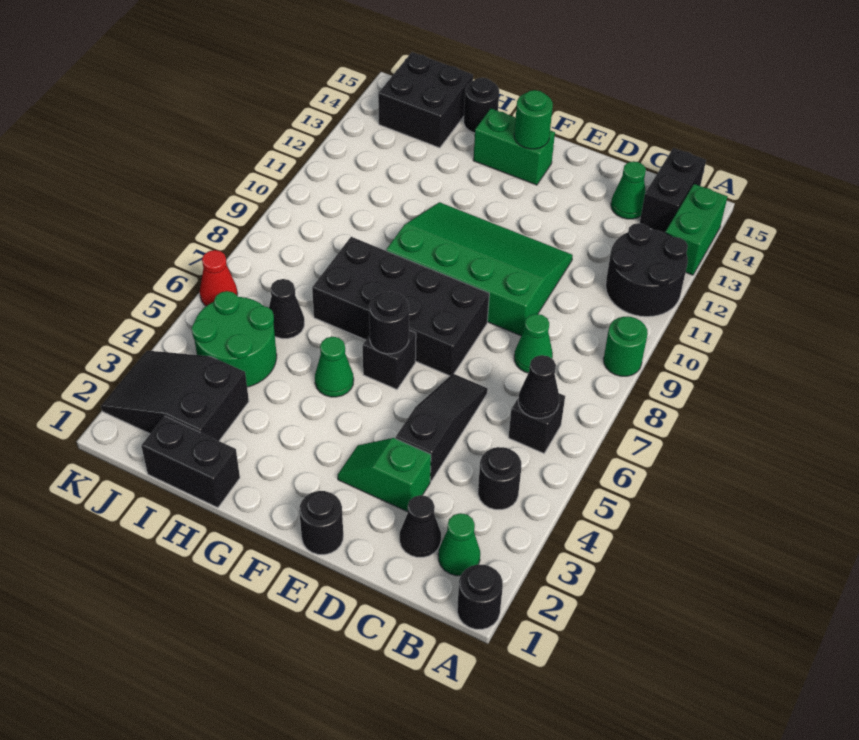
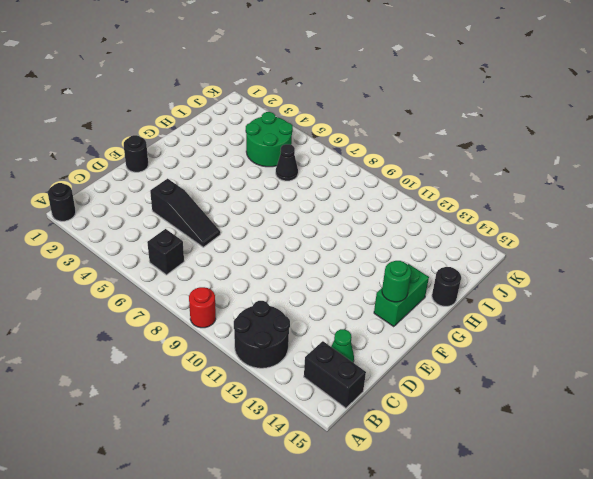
red round brick A9 level 1 -> green round brick A9 level 1
none -> green brick A13:A14 level 1
none -> green cone B2 level 1
none -> black round brick B4 level 1

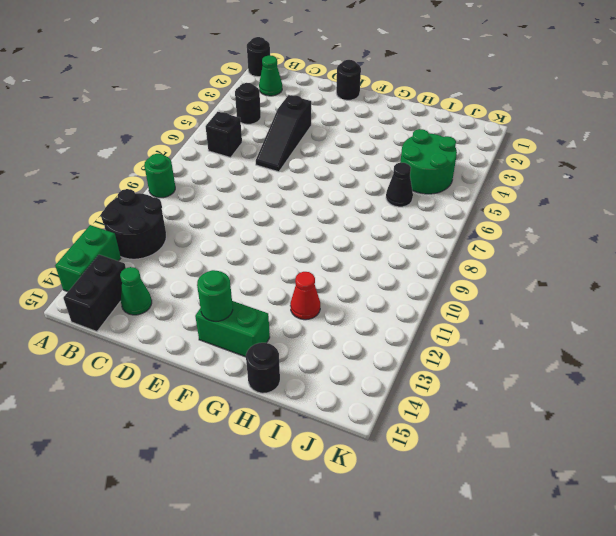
red cone H12 level 1 -> red cone K6 level 1
none -> black cone C2 level 1
none -> green cone C8 level 1
none -> green slope D3:E3 level 1 top D

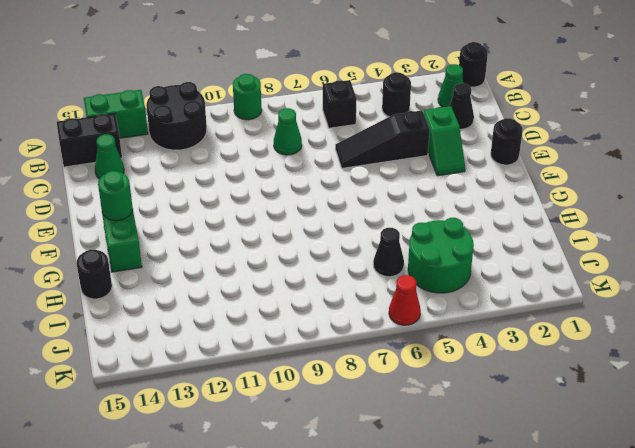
none -> green slope D9:G11 level 1 top 9
none -> black brick E7:H8 level 1
none -> black brick F6 level 1

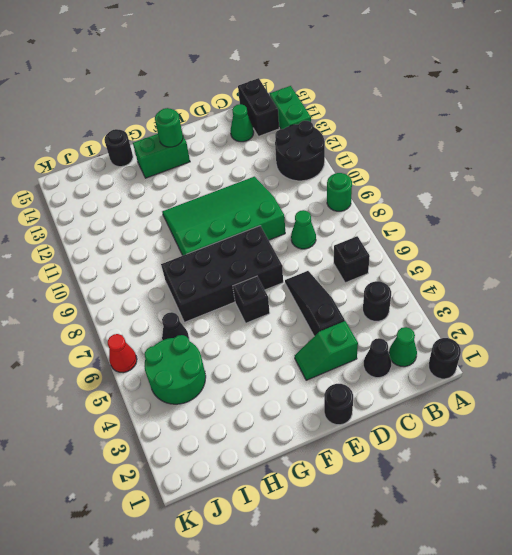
none -> green cone G5 level 1
none -> black brick H1:I1 level 1
none -> black slope I2:K3 level 1 top I

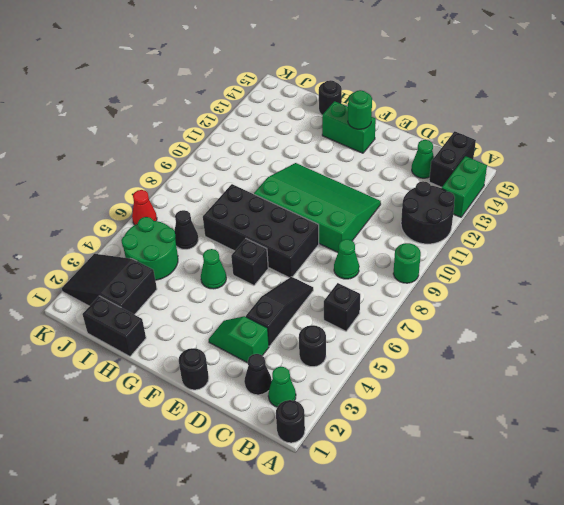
none -> black brick I14:J15 level 1
none -> black cone B6 level 2
none -> black round brick F6 level 2

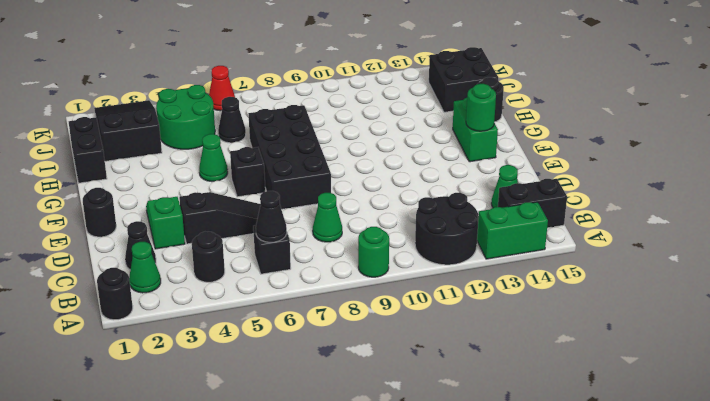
none -> green slope D9:G11 level 1 top 9
none -> black round brick F6 level 2

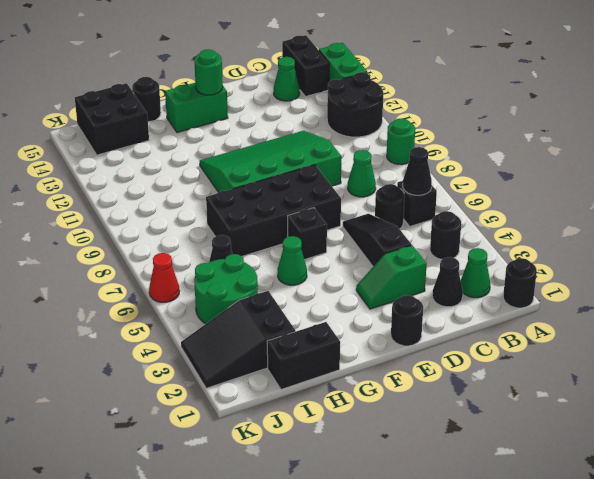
black round brick C6 level 1 -> black round brick F6 level 2

